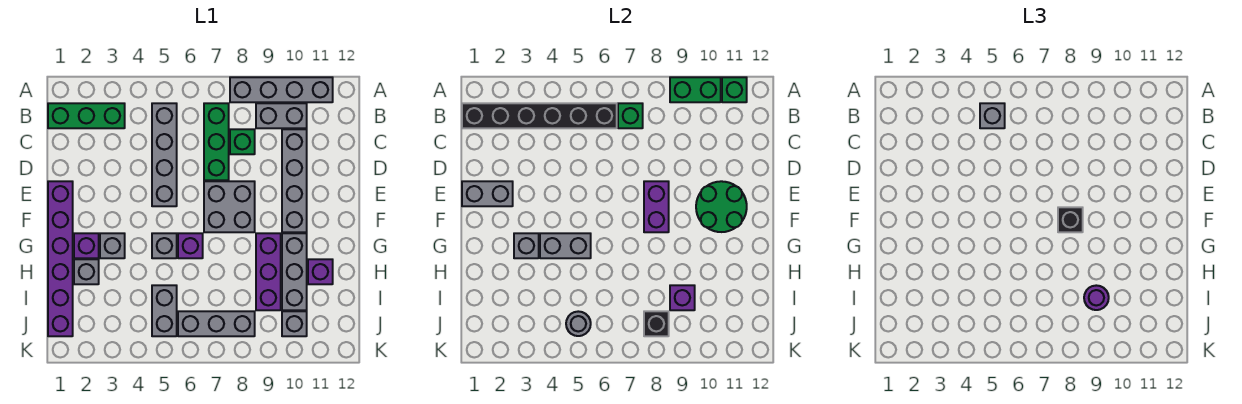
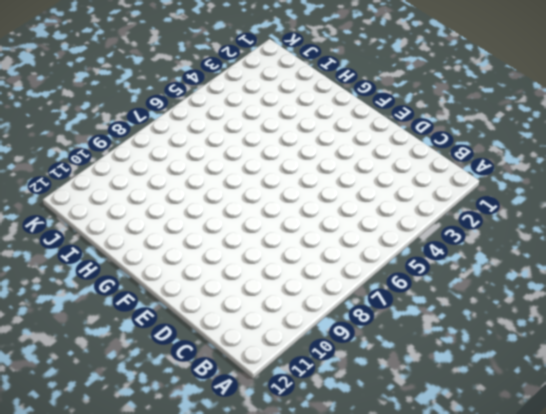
none -> grey brick A8:A11 level 1
none -> green brick B1:B3 level 1
none -> grey brick B5:E5 level 1
none -> green brick B7:D7 level 1

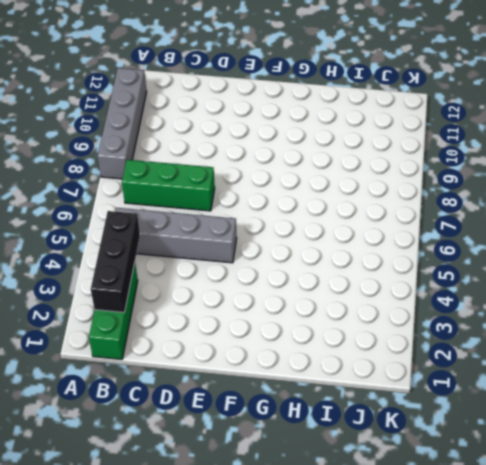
black brick B2:B4 level 2 -> black brick B1:B6 level 2
none -> grey brick B9:B10 level 1
none -> green brick C8 level 1
none -> grey brick C10:F10 level 1
none -> purple brick E1:J1 level 1

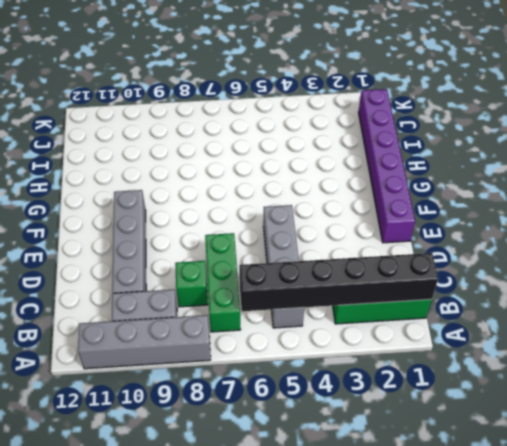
none -> grey brick E7:F8 level 1
none -> purple brick G2 level 1
none -> grey brick G3 level 1
none -> grey brick G5 level 1

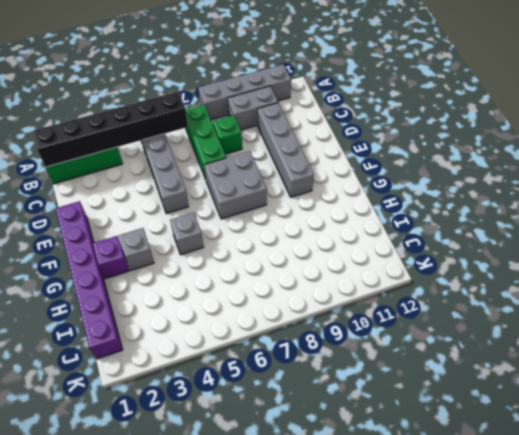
none -> purple brick G6 level 1
none -> purple brick G9:I9 level 1
none -> grey brick G10:I10 level 1
none -> grey brick H2 level 1

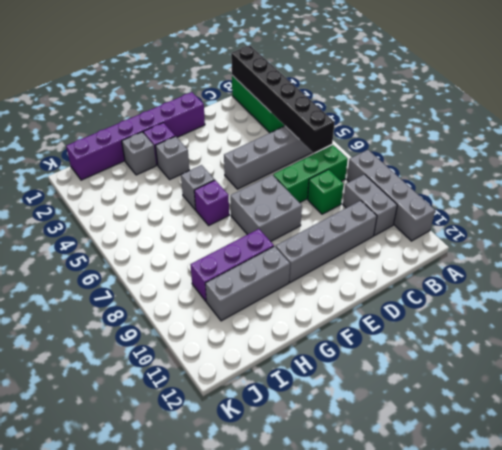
none -> purple brick H11 level 1
none -> grey brick I5:J5 level 1
none -> grey brick J6:J8 level 1
none -> grey brick J10 level 1

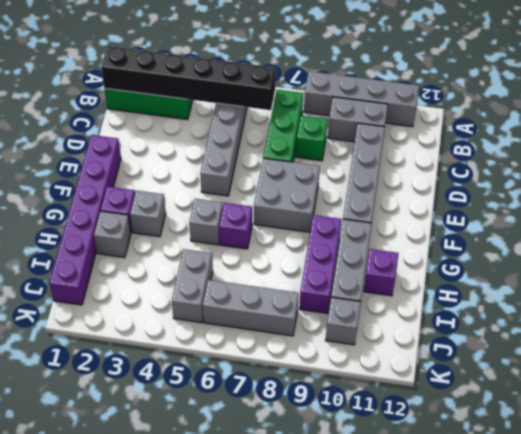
none -> green brick A9:A10 level 2
none -> green brick A11 level 2
none -> green brick B7 level 2
none -> grey brick E1:E2 level 2

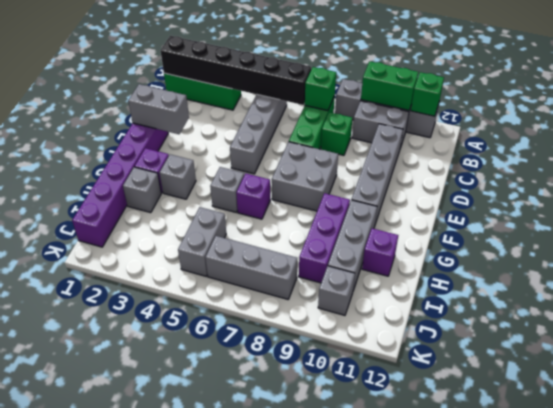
none -> purple brick E8:F8 level 2
none -> green round brick E10:F11 level 2
none -> grey brick G3 level 2
none -> grey brick G4:G5 level 2

